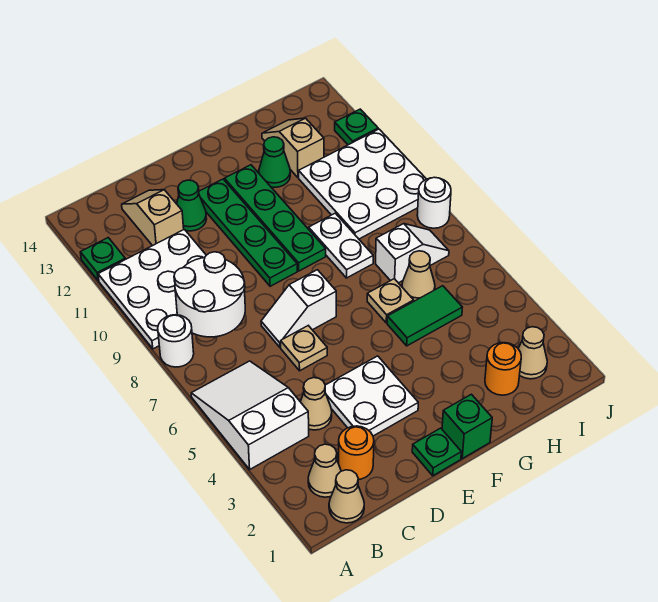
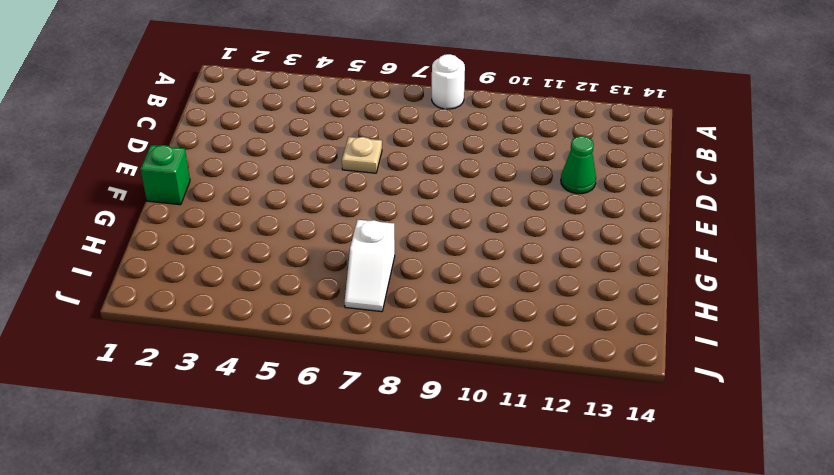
none -> white slope A4:B6 level 1 top 4
none -> white plate A9:C11 level 1
none -> green plate A12 level 1
none -> tan cone B1 level 1

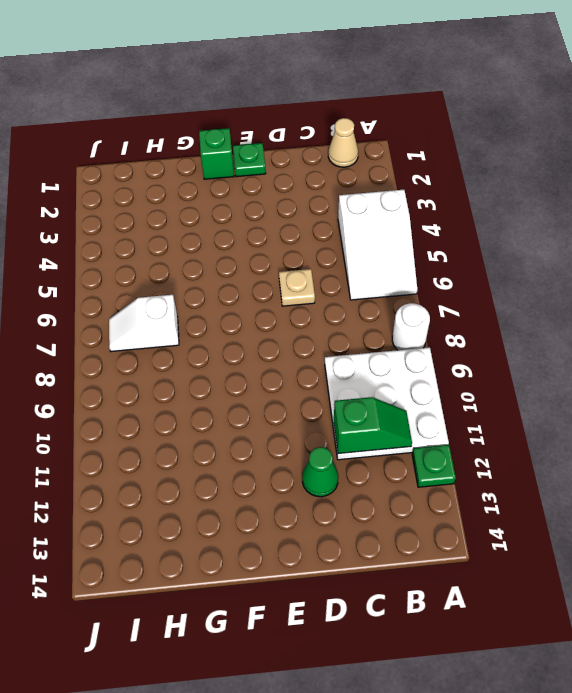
green slope B11:C11 level 2 top C -> none
none -> tan cone B2 level 1
none -> orange round brick C2 level 1
none -> tan cone C4 level 1
none -> tan slope C12:C13 level 1 top 12

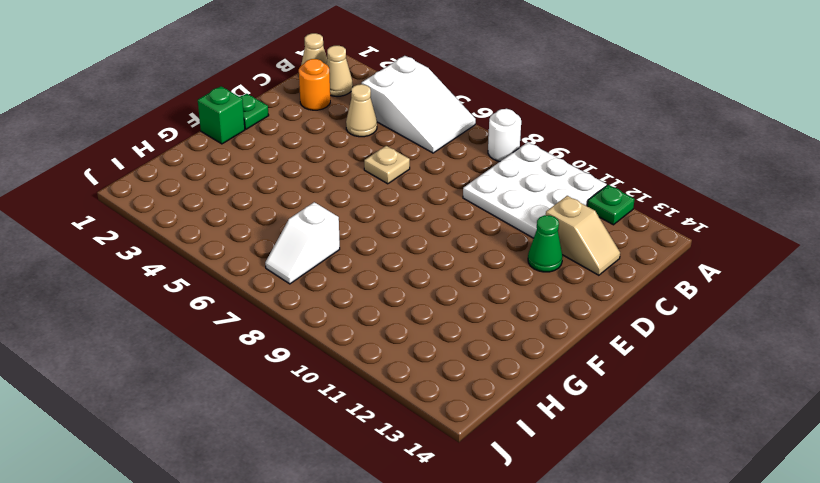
none -> white plate D3:E4 level 1
none -> white slope D7:E7 level 1 top E
none -> green plate E9:E12 level 1
none -> green plate F9:F12 level 1

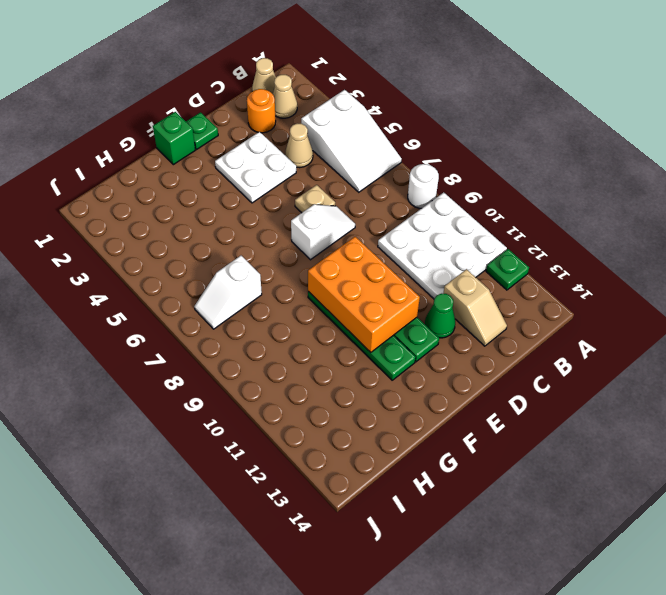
orange brick E9:F11 level 2 -> none
none -> green tile G5:H5 level 1
none -> tan plate G6 level 1
none -> white plate G8:G9 level 1
none -> green cone G12 level 1

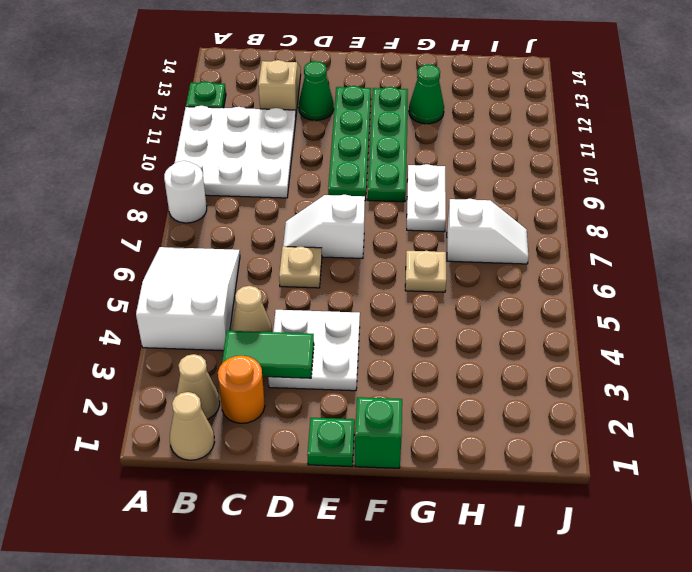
green tile C3:D3 level 2 -> green tile G5:H5 level 1
none -> orange round brick H2 level 1
none -> tan cone H6 level 1
none -> white plate H9:J11 level 1
none -> tan slope H12:H13 level 1 top 12

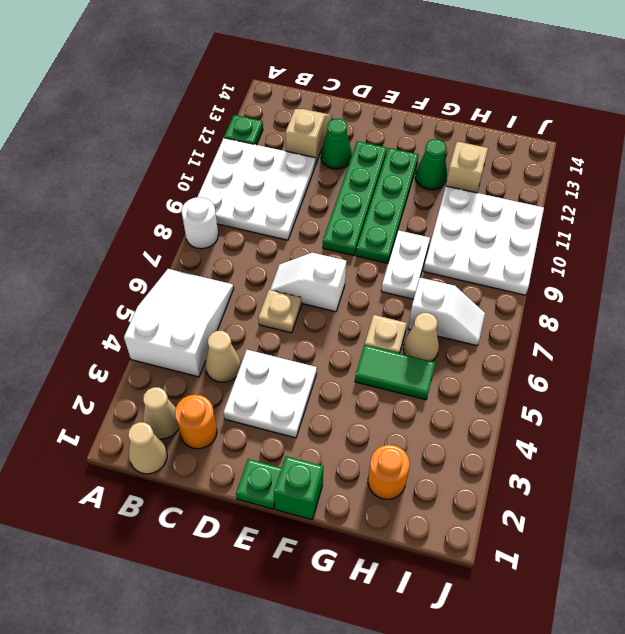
none -> tan cone I2 level 1
none -> white round brick J8 level 1
none -> green plate J12 level 1
none -> white round brick B8:C9 level 2

